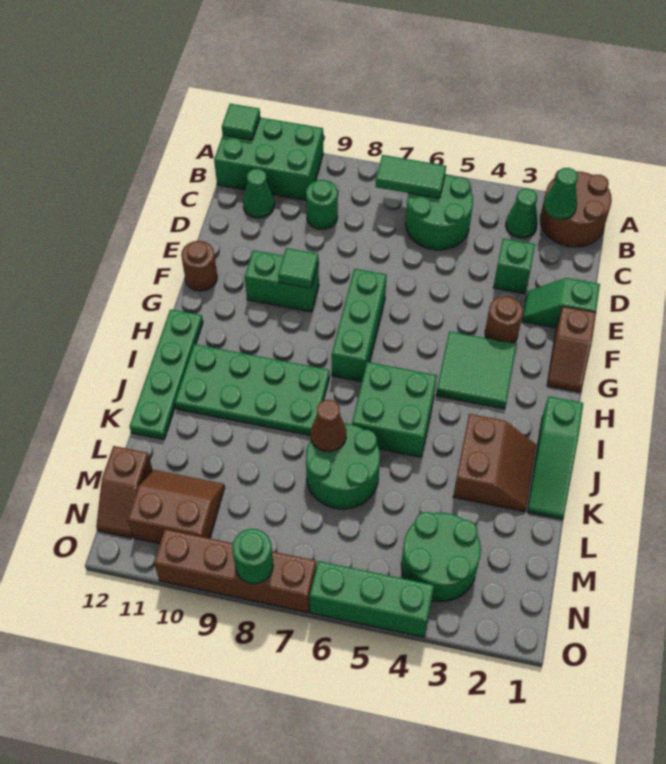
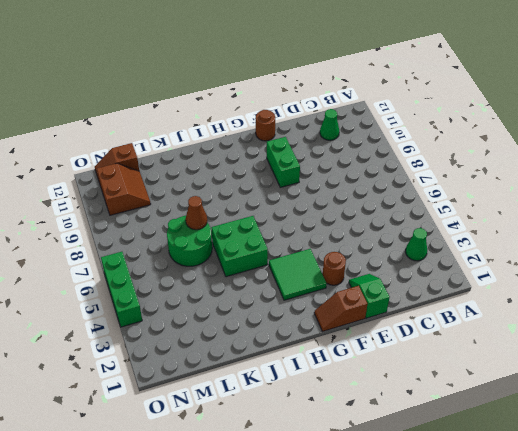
none -> brown round brick A1:B2 level 1
none -> green brick A10:B12 level 1
none -> green round brick B5:C6 level 1
none -> green round brick C9 level 1

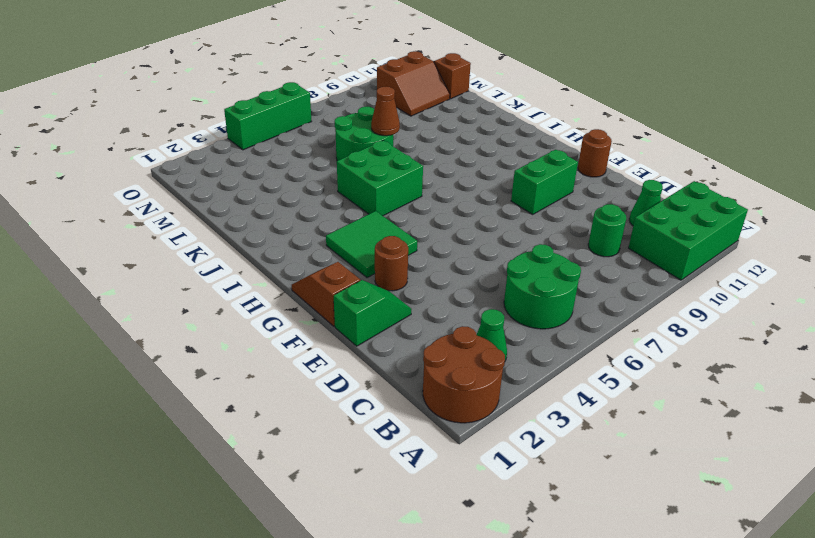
none -> green brick D3 level 1
none -> green brick F7:H7 level 1
none -> green plate H12:K12 level 1
none -> green slope I1:K1 level 1 top I

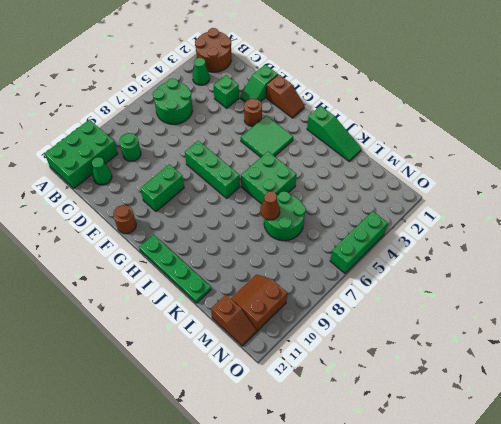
none -> green plate I8:J11 level 1
none -> brown slope J2:K3 level 1 top 3
none -> green round brick M3:N4 level 1
none -> brown brick O7:O10 level 1

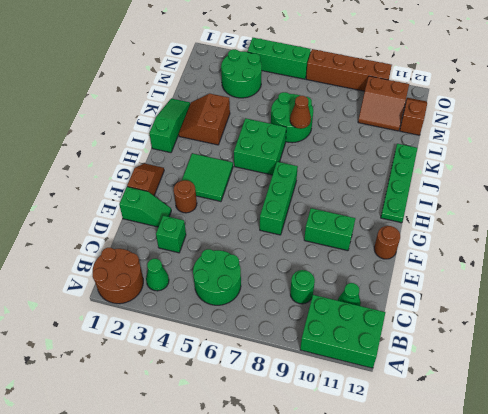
none -> green plate I8:J11 level 1
none -> green tile A12 level 2
none -> green cone B2 level 2
none -> green tile B6:B7 level 2

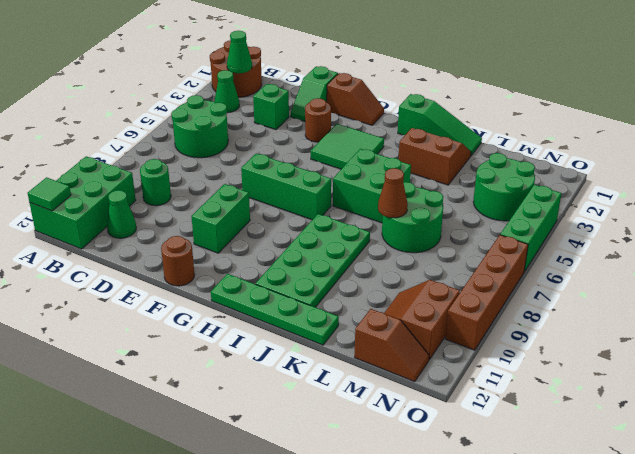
none -> green tile B6:B7 level 2
none -> green tile F9 level 2
none -> green round brick O8 level 2

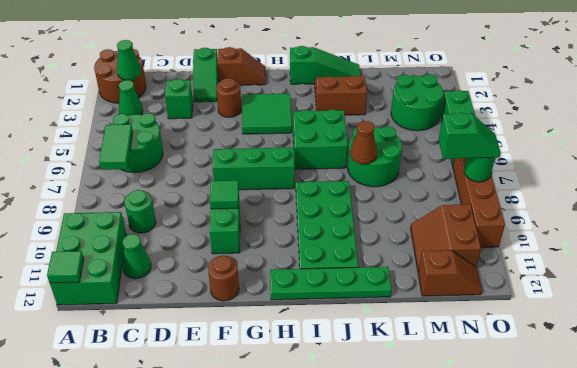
green slope N8:O8 level 3 top N -> none

